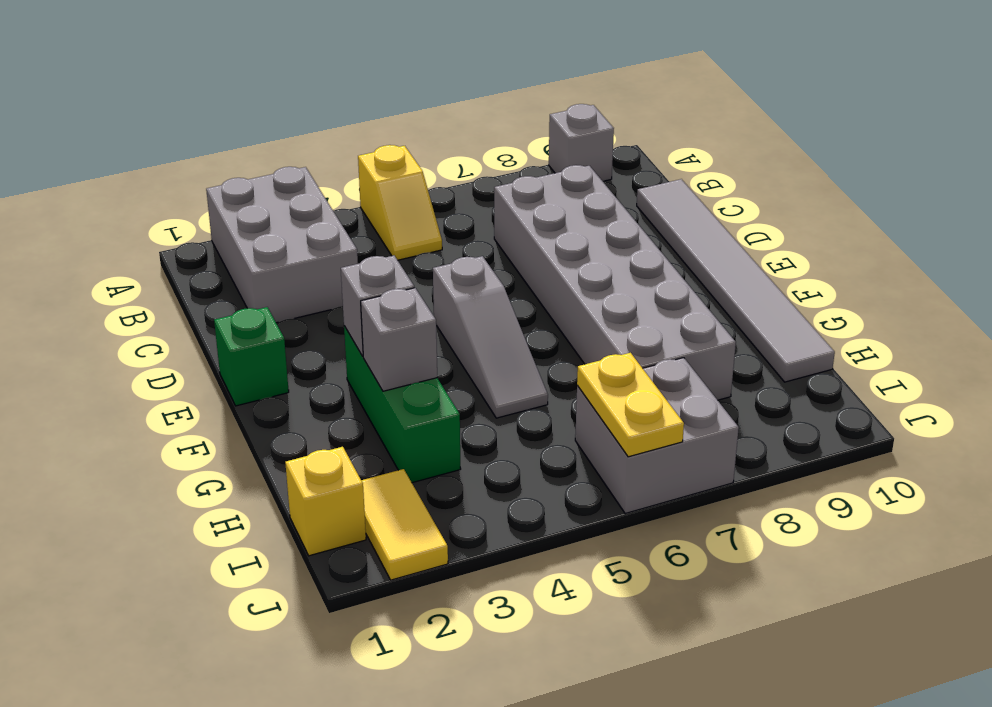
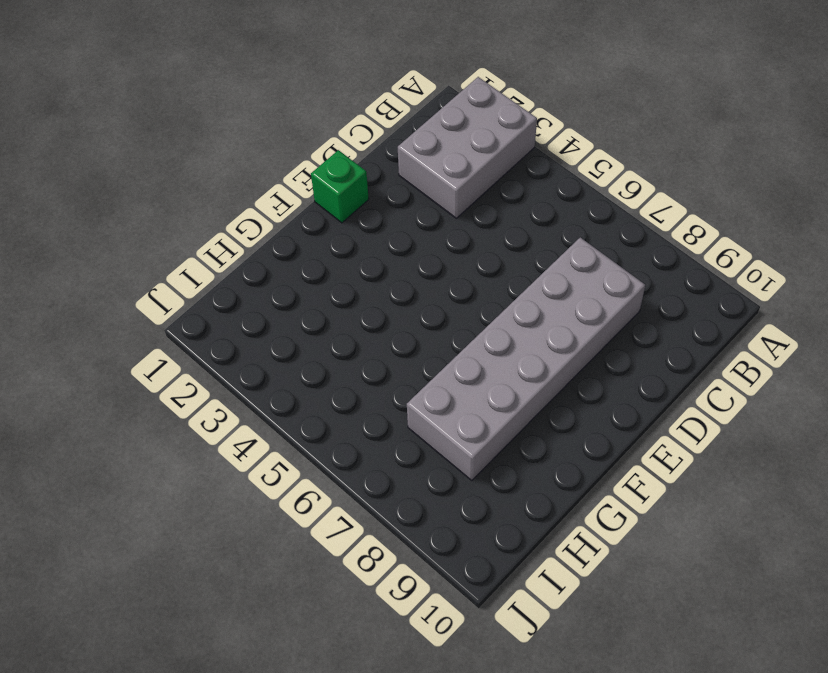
none -> yellow slope A5:B5 level 1 top A
none -> grey brick A9 level 1
none -> grey tile C10:H10 level 1

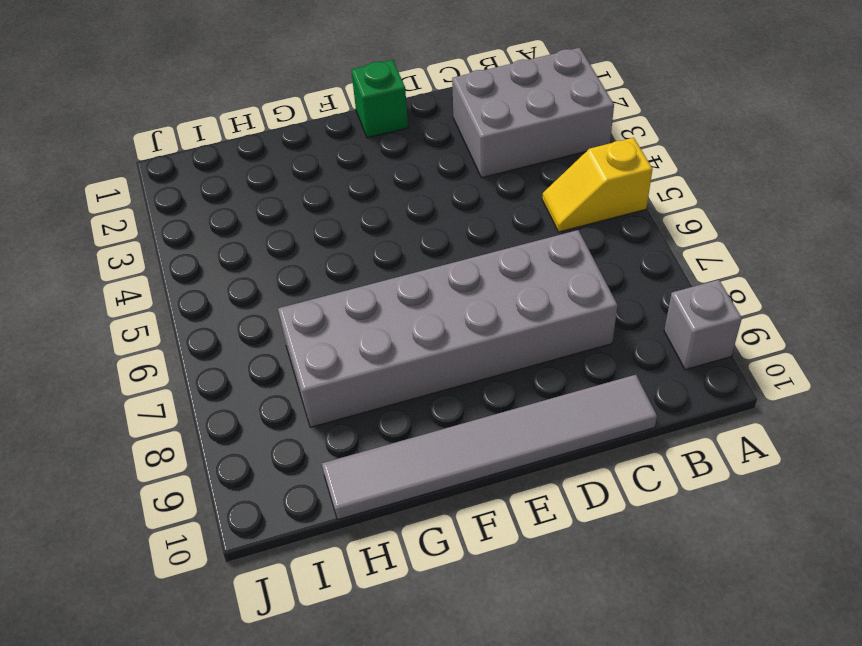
none -> grey slope E5:G5 level 1 top E
none -> green brick F3:H3 level 1
none -> yellow brick I1 level 1

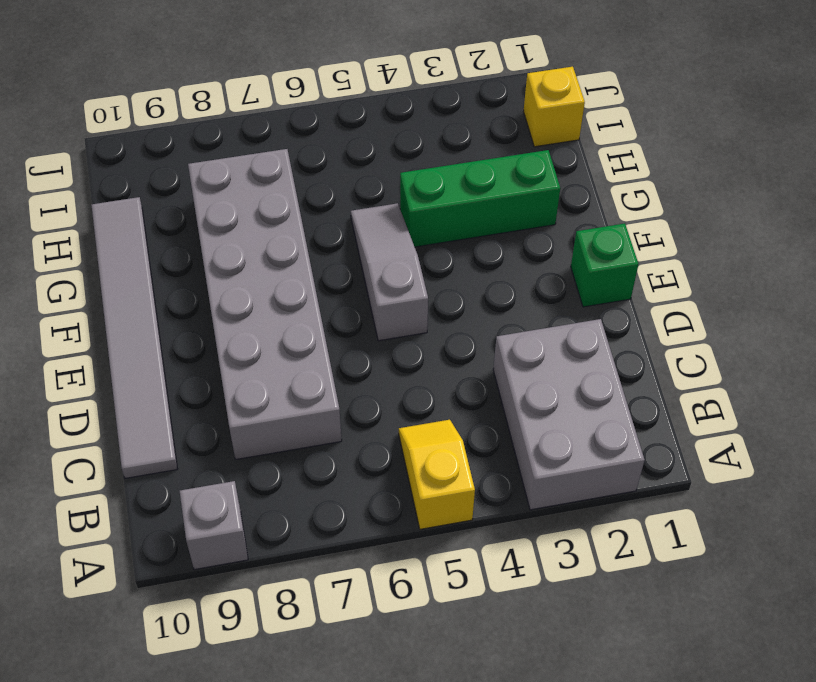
green brick G2:G4 level 1 -> green brick F3:H3 level 1
none -> yellow tile I2:J2 level 1
none -> grey brick I6:J7 level 1
none -> grey brick F3 level 2

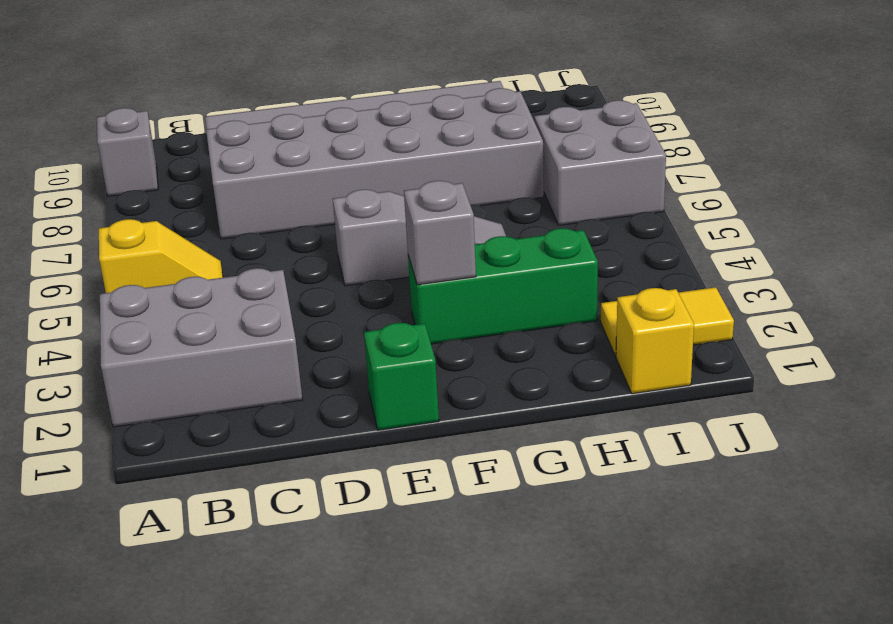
none -> grey brick G3 level 2
none -> yellow plate I6:J6 level 2

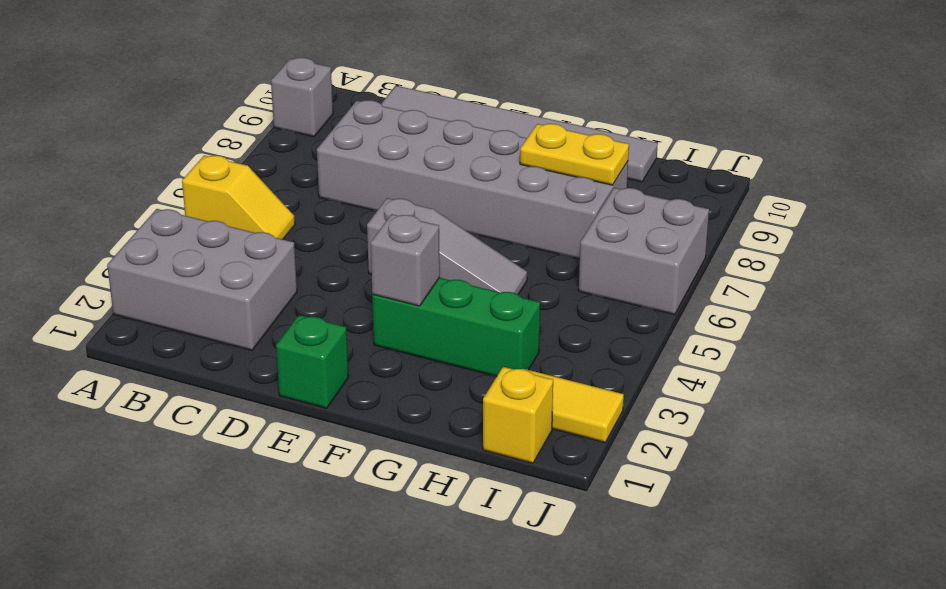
yellow plate G8:H8 level 2 -> yellow plate I6:J6 level 2
none -> grey brick G3 level 2

